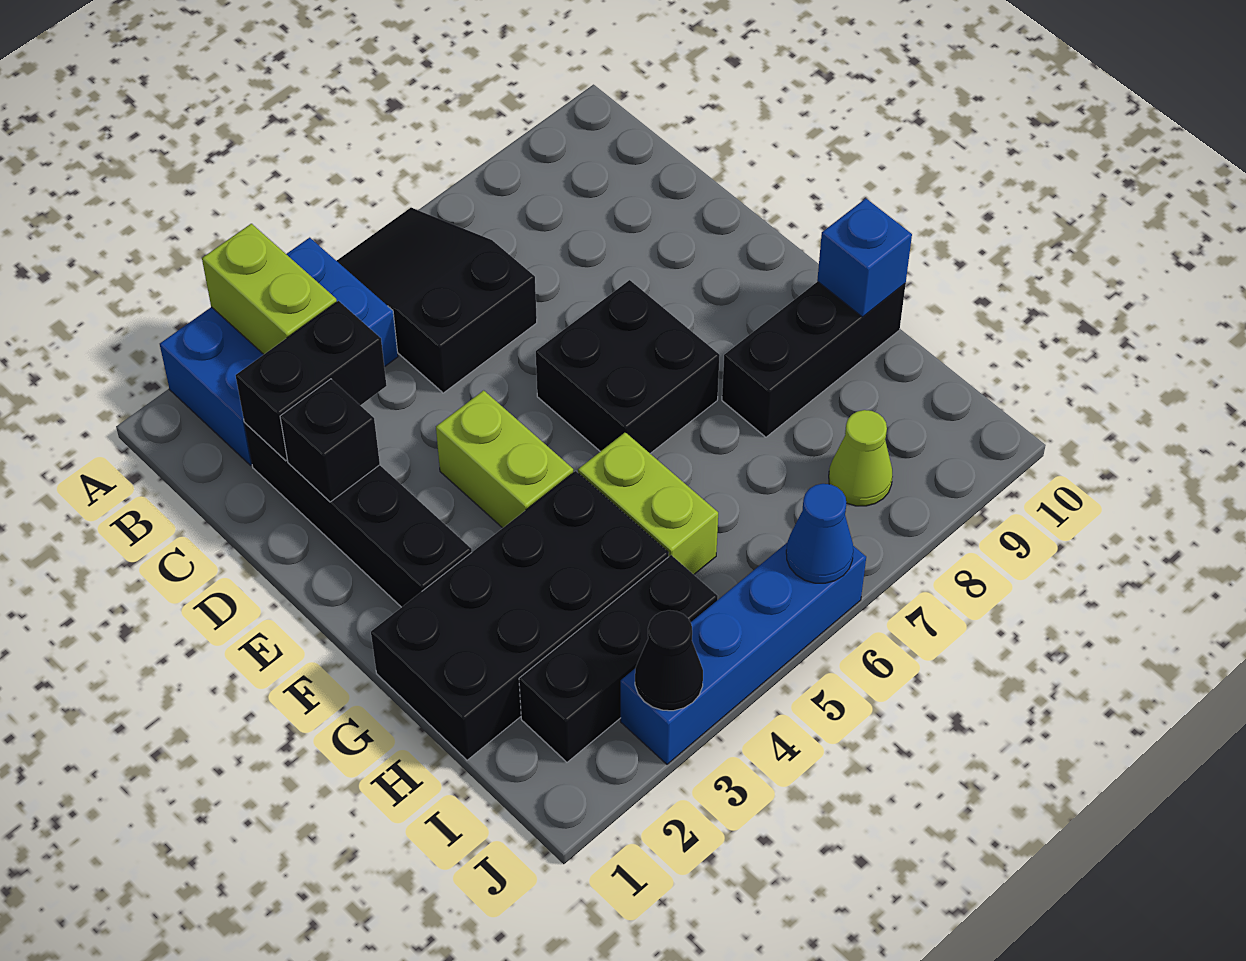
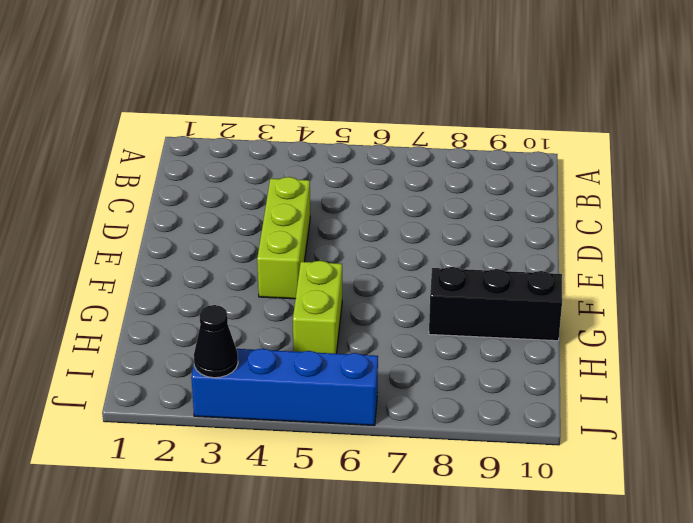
lime brick D4:F4 level 1 -> lime brick E4:F4 level 1
none -> blue brick A2:B4 level 1
none -> black slope A5:C6 level 1 top C
none -> black brick C2:F2 level 1

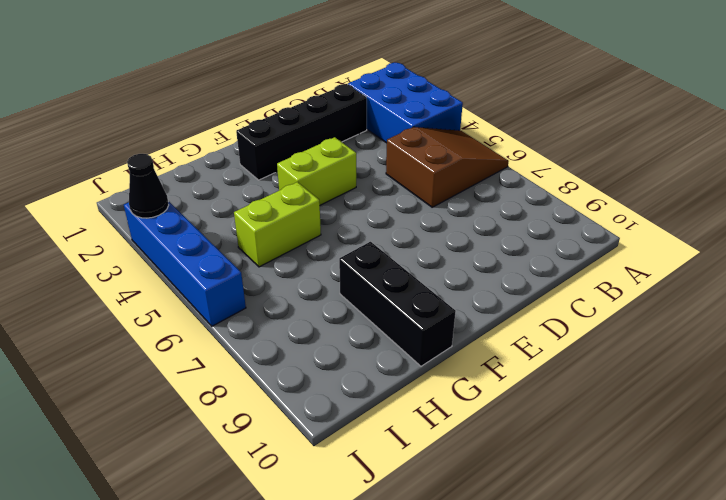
brown slope A5:C6 level 1 top C -> black slope A5:C6 level 1 top C
none -> black brick E6:F7 level 1
none -> black brick G1:H4 level 1
none -> black brick I2:I4 level 1

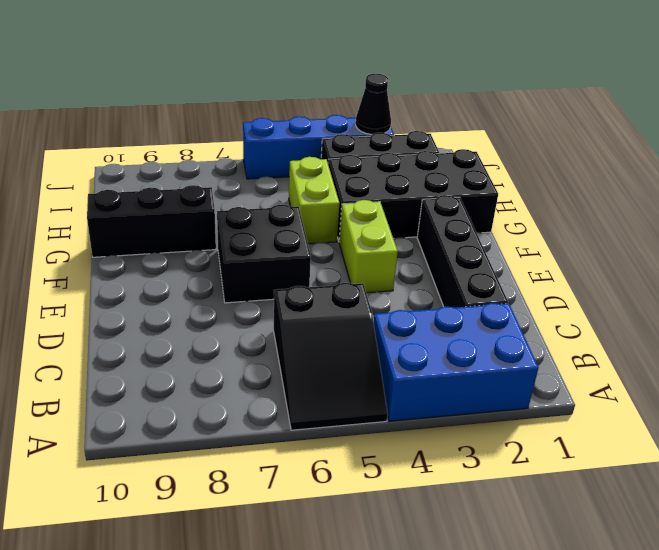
none -> lime cone I8 level 1
none -> lime brick A3:B3 level 2
none -> black brick C2:C3 level 2

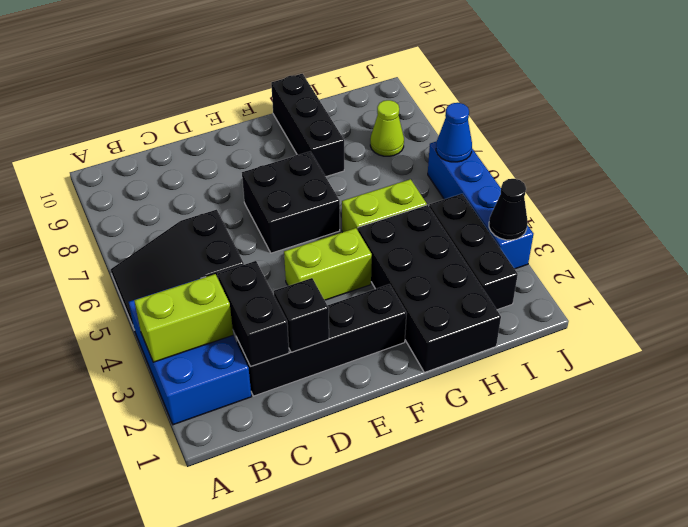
none -> blue brick G10 level 2

